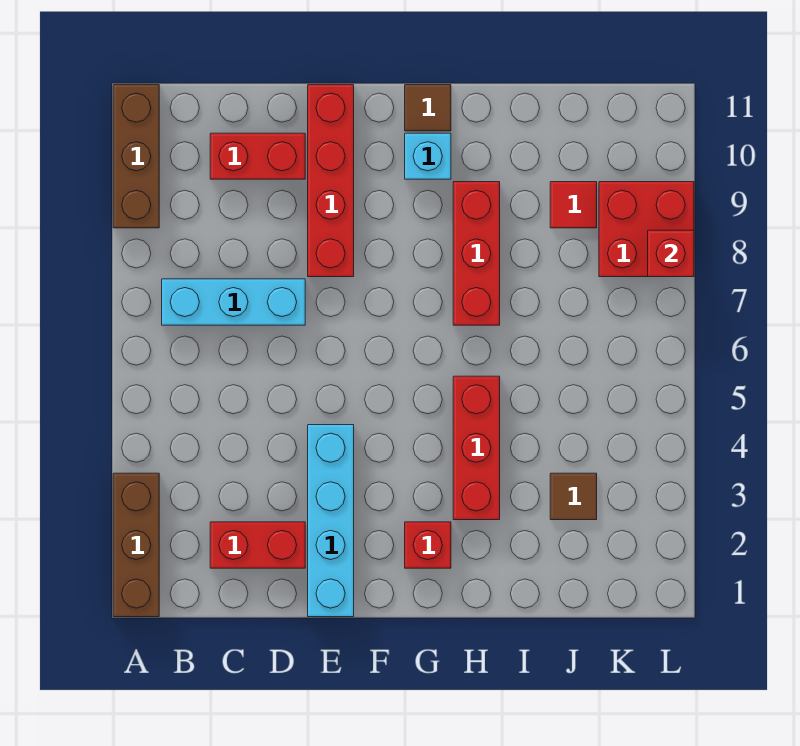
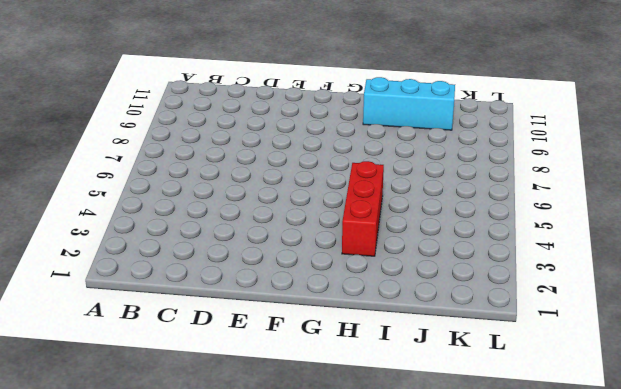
cyan brick H10:J10 level 1 -> cyan brick B7:D7 level 1
none -> brown brick A1:A3 level 1
none -> brown brick A9:A11 level 1
none -> red brick C2:D2 level 1

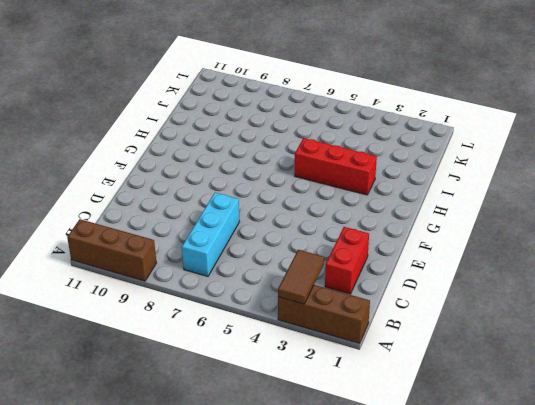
brown tile A3:B3 level 2 -> none
none -> red brick C10:D10 level 1
none -> cyan brick E1:E4 level 1
none -> red brick E8:E11 level 1

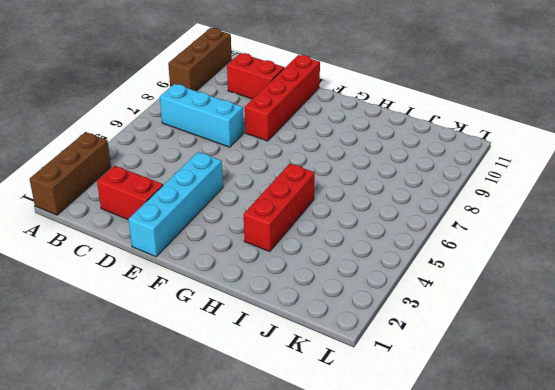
none -> red brick G2 level 1
none -> cyan brick G10 level 1
none -> brown tile G11 level 1

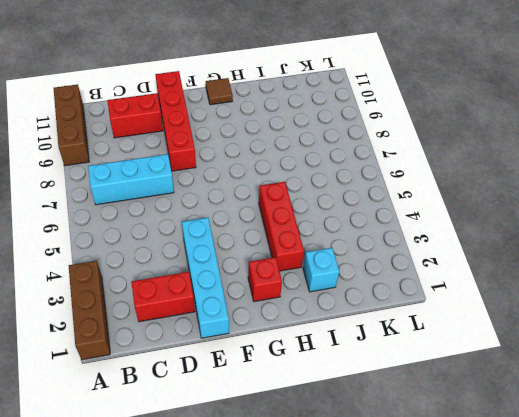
cyan brick I2 level 1 -> cyan brick G10 level 1
none -> red brick H7:H9 level 1
none -> brown tile J3 level 1
none -> red tile J9 level 1

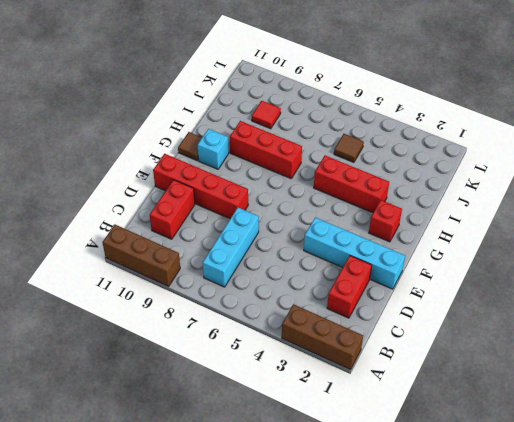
brown tile J5 level 1 -> brown tile J3 level 1
none -> red brick K8:L9 level 1
none -> red brick L8 level 2

